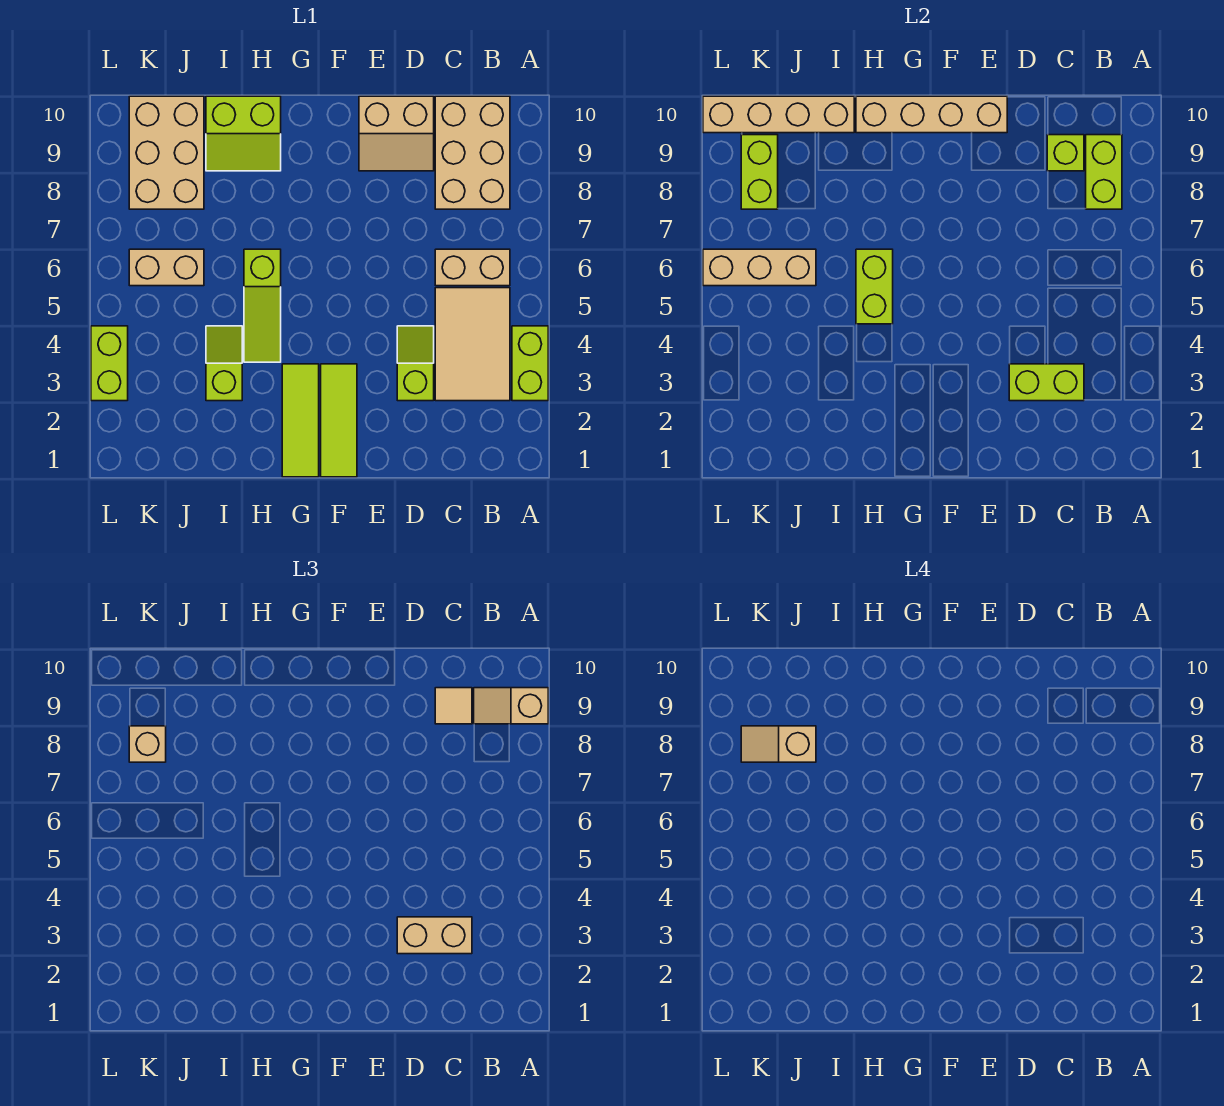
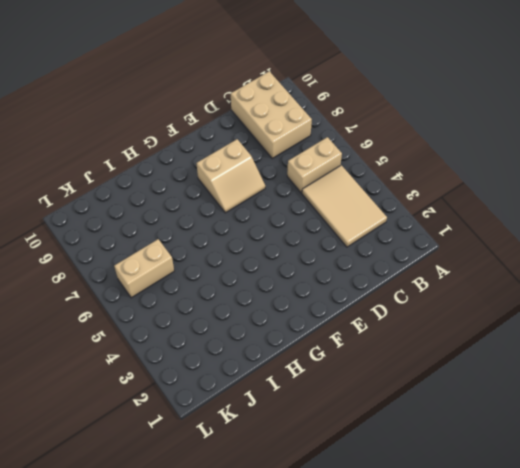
tan slope E7:F8 level 1 top 8 -> tan slope D9:E10 level 1 top 10
none -> lime brick A3:A4 level 1
none -> lime slope D3:D4 level 1 top 3
none -> lime tile F1:F3 level 1

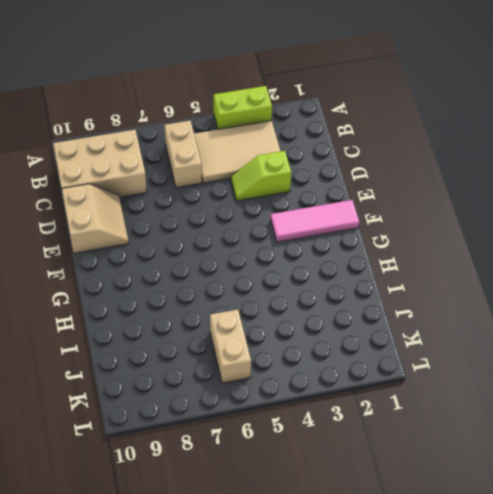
pink tile F1:F3 level 1 -> lime tile F1:F3 level 1
none -> lime tile G1:G3 level 1
none -> lime slope H4:H6 level 1 top 6
none -> lime slope H9:I10 level 1 top 10

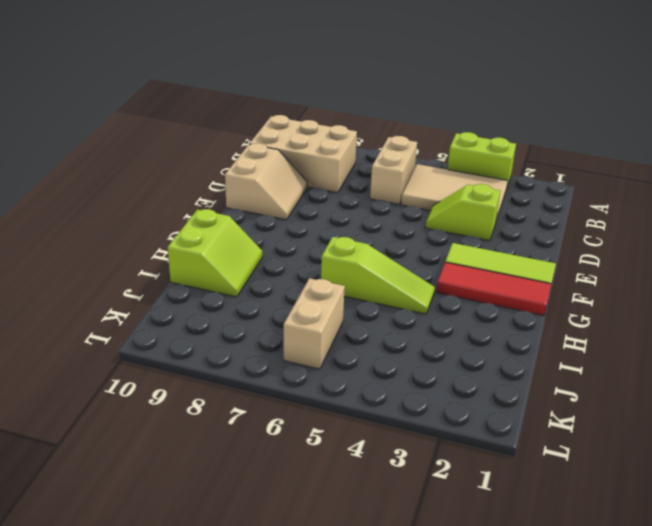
red tile G1:G3 level 1 -> lime tile G1:G3 level 1
none -> lime slope I3:I4 level 1 top 3
none -> tan brick J8:K10 level 1
none -> lime brick L3:L4 level 1

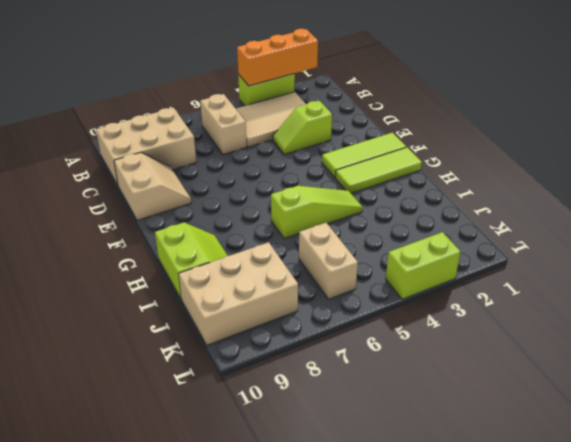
orange brick A2:A4 level 2 -> none
none -> lime slope I3:I4 level 1 top 3
none -> lime brick B8:B9 level 2
none -> lime brick C3:D3 level 2

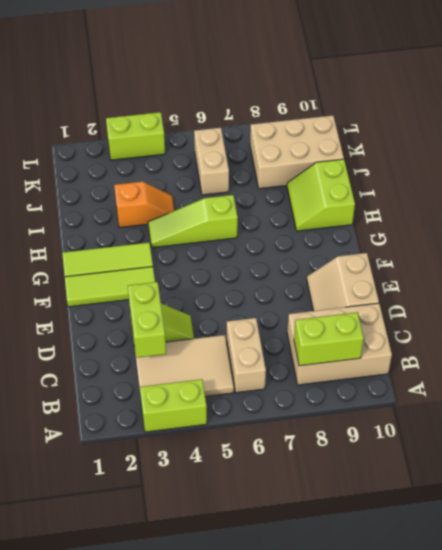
orange slope I3:I4 level 1 top 3 -> lime slope I3:I4 level 1 top 3
none -> lime brick C9 level 2
none -> tan brick E10:H10 level 2
none -> lime brick H5:H6 level 2

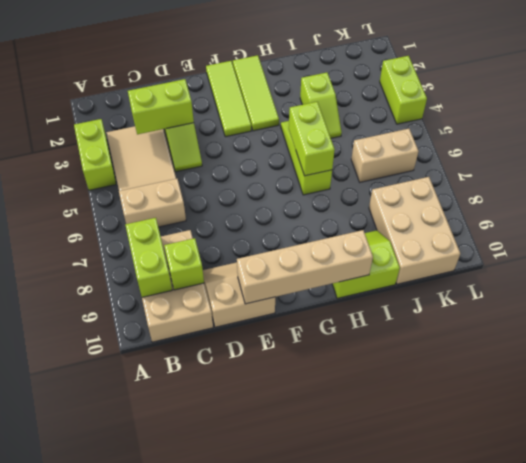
none -> tan brick I10:L10 level 2
none -> tan brick J6:L6 level 2
none -> lime brick K8:K9 level 2

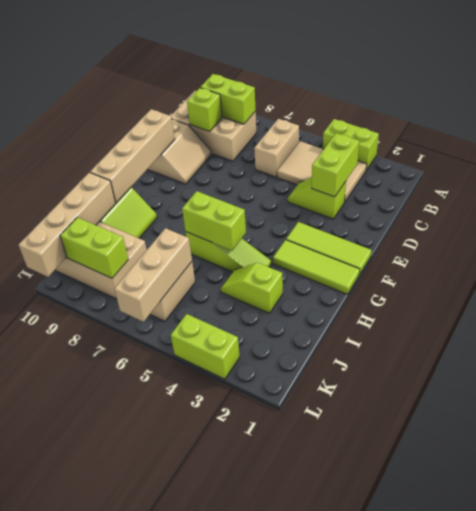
none -> tan slope A9:B9 level 3 top A
none -> tan brick C3:D3 level 3
none -> tan tile C9 level 3

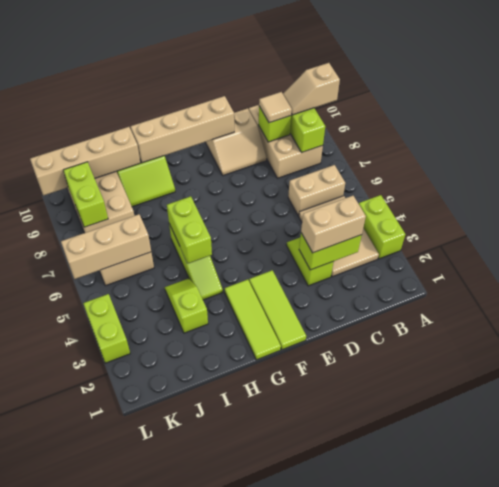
none -> tan brick K8 level 3
none -> tan slope J8:K8 level 4 top J

